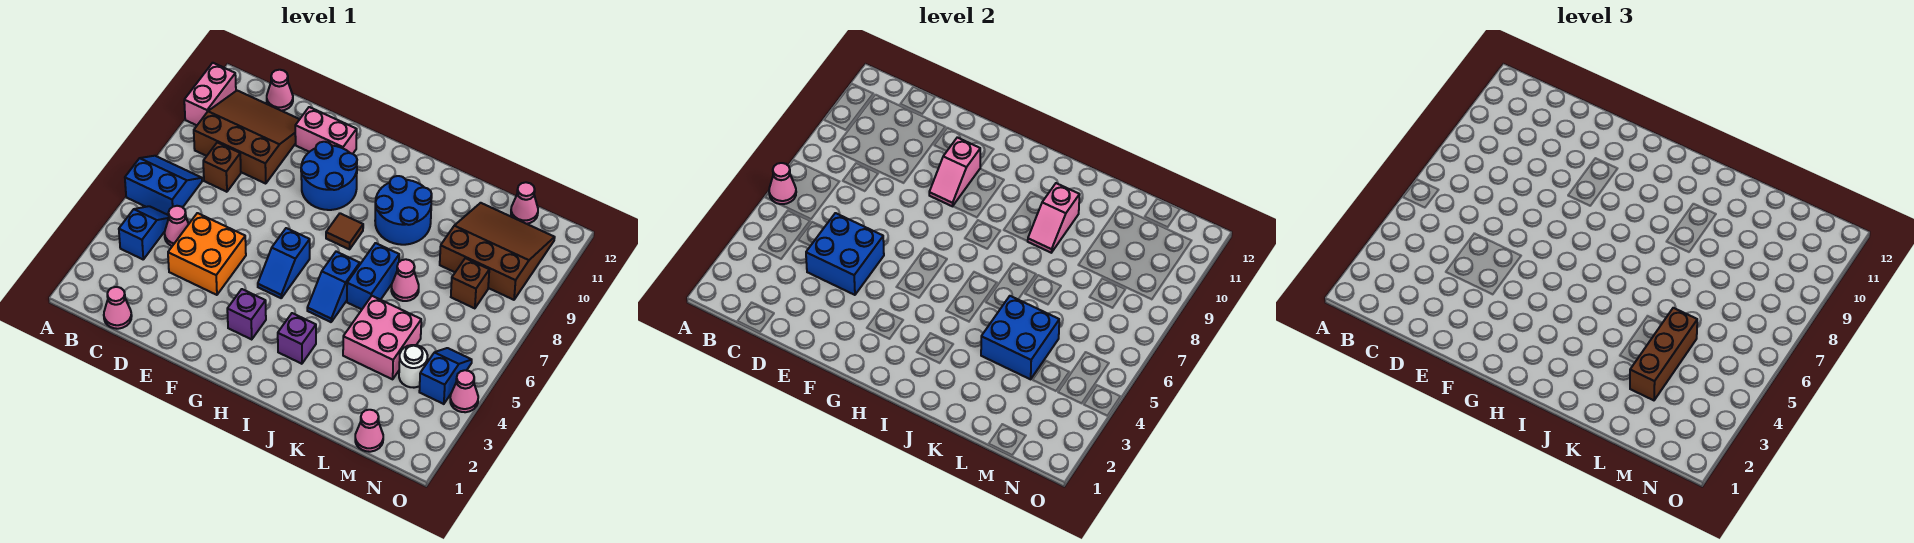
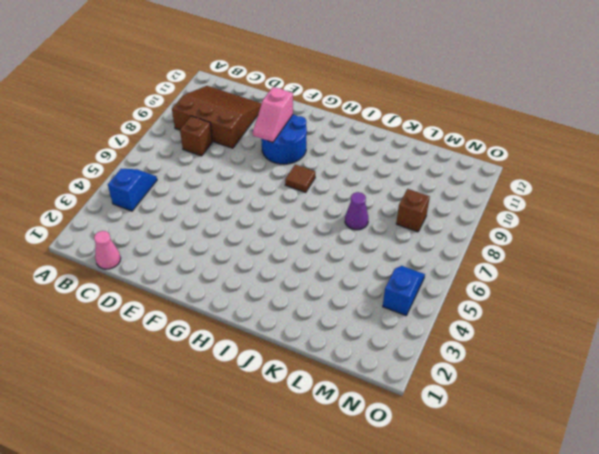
purple cone K7 level 1 -> pink cone K7 level 1
none -> blue slope A6:B7 level 1 top 6
none -> pink brick A10:A11 level 1
none -> pink cone C5 level 1
none -> pink cone C12 level 1

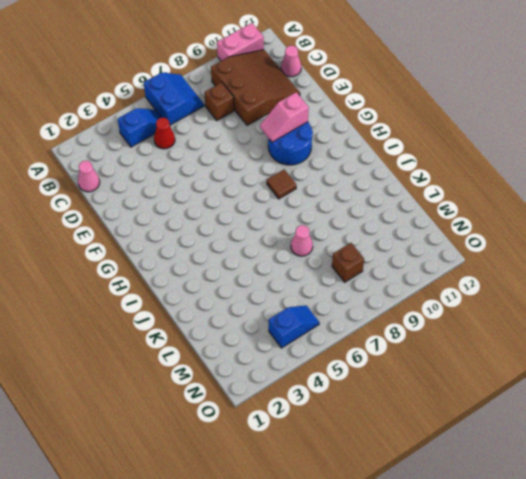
red cone C5 level 1 -> pink cone C5 level 1
none -> orange brick D4:E5 level 1
none -> pink brick E11:F11 level 1
none -> purple brick G3 level 1
none -> blue slope G5:G6 level 1 top 6

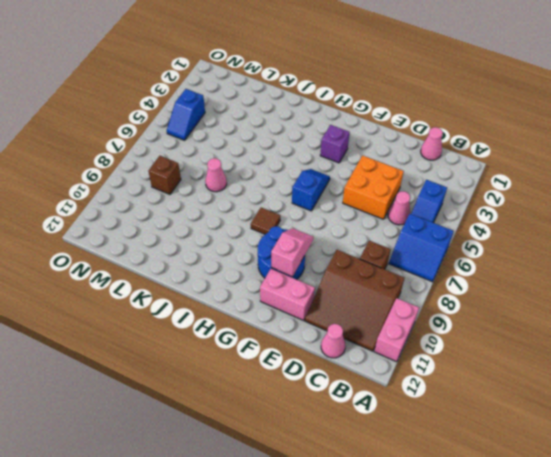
none -> purple brick I3 level 1
none -> blue slope I5:I6 level 1 top 6
none -> blue round brick I9:J10 level 1
none -> blue brick J6:J7 level 1

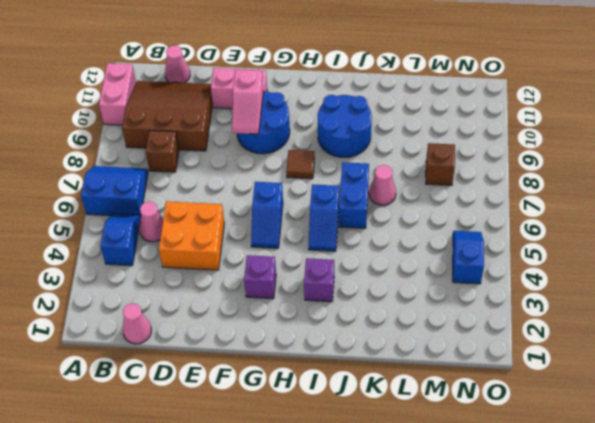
none -> pink brick K4:L5 level 1
none -> brown slope L9:N11 level 1 top 9
none -> pink cone M1 level 1
none -> white round brick M4 level 1

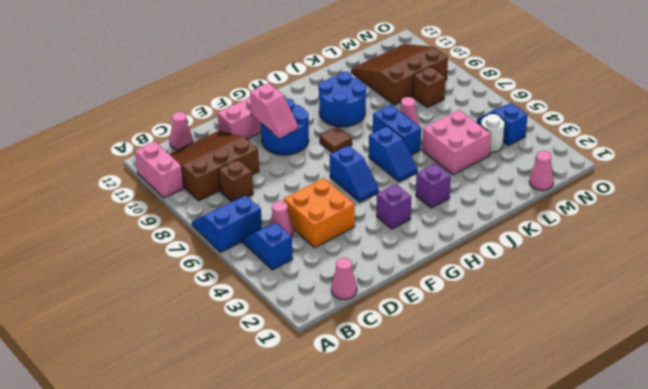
none -> pink cone M12 level 1
none -> pink cone O4 level 1
none -> pink cone A6 level 2
none -> blue brick D4:E5 level 2

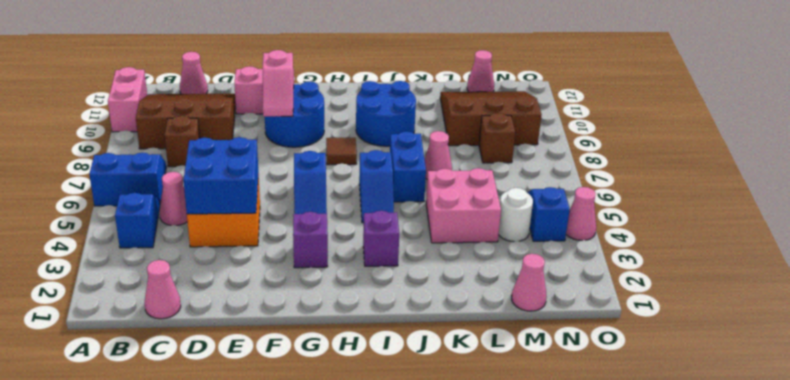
none -> pink cone A6 level 2
none -> pink slope J9:J10 level 2 top 10
none -> blue brick K4:L5 level 2
none -> brown brick L3:L5 level 3

